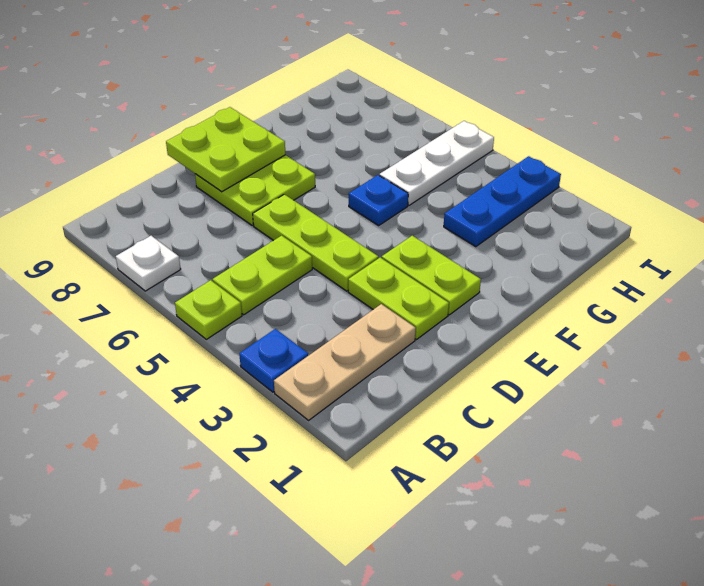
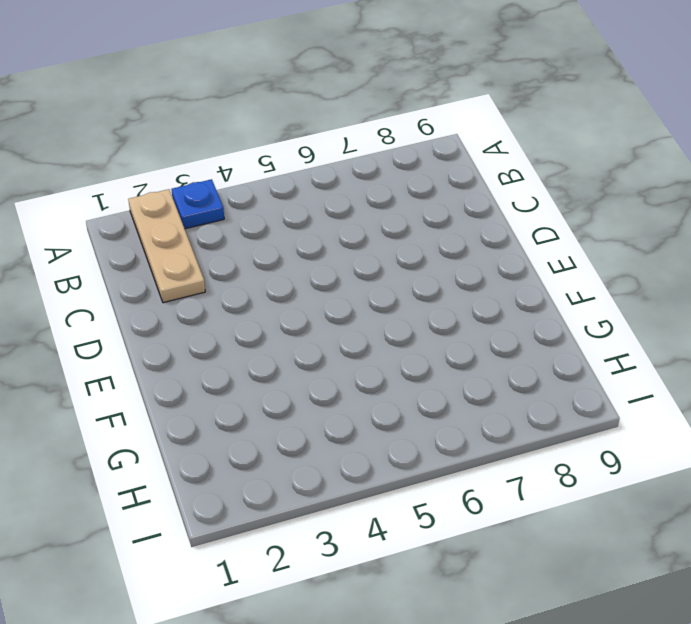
none -> lime plate A5 level 1
none -> white plate A7 level 1
none -> lime plate B5:C5 level 1

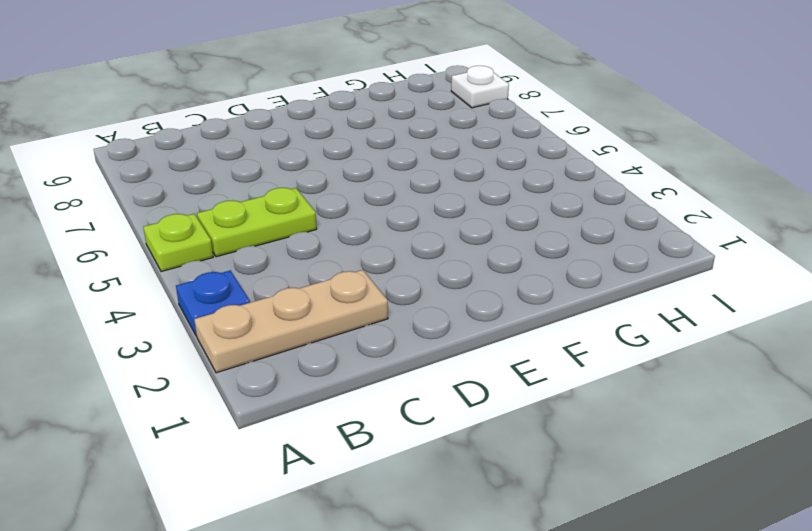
white plate I8 level 1 -> white plate A7 level 1
none -> lime plate D2:D3 level 1
none -> lime plate D4:D6 level 1
none -> lime plate D7:E8 level 1

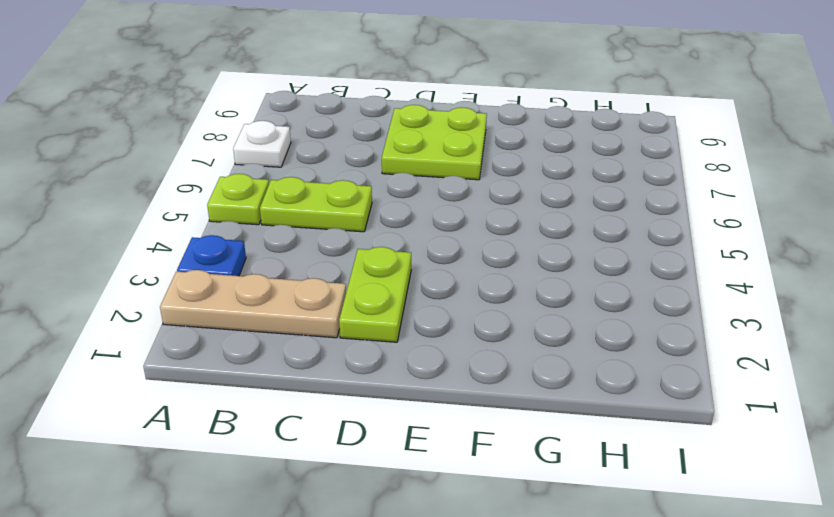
none -> lime plate D4:D6 level 1
none -> lime plate E2:E3 level 1
none -> blue plate F5 level 1

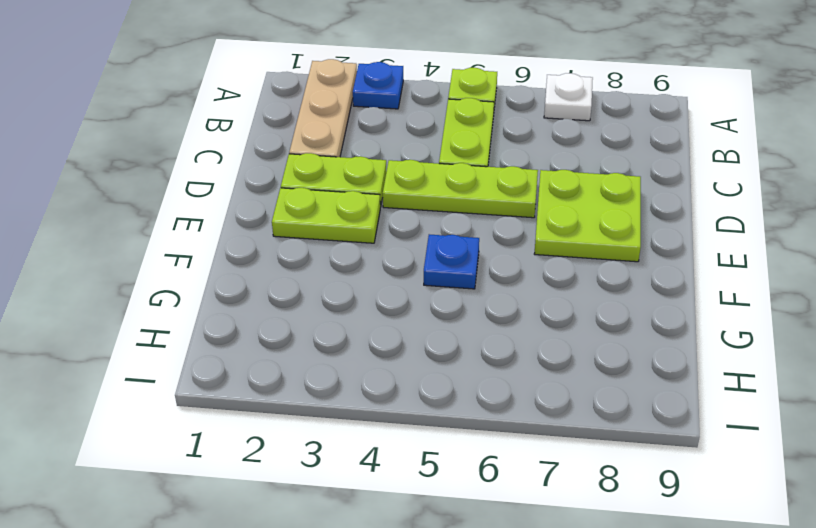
none -> blue plate G3:I3 level 1
none -> white plate G5:I5 level 1
none -> lime plate D8:E9 level 2

